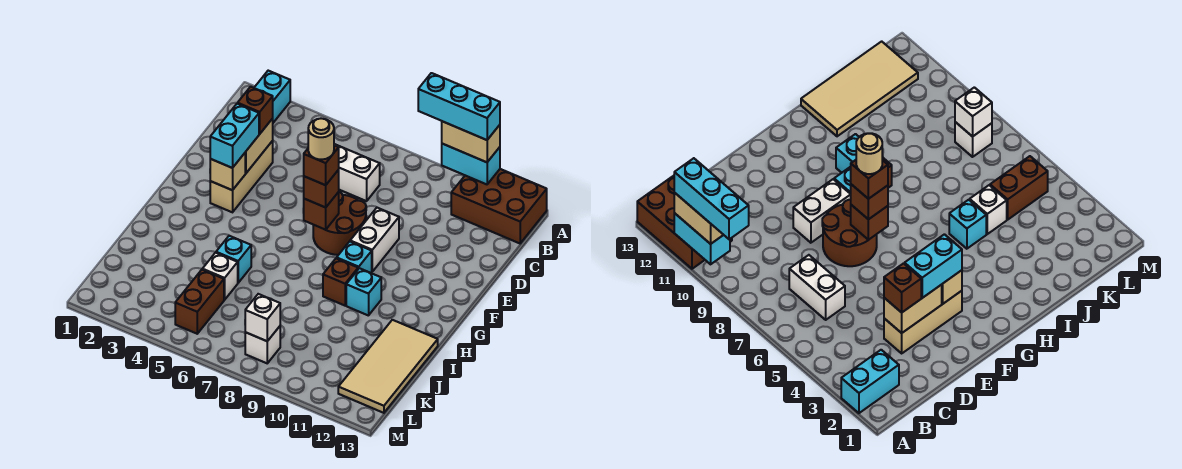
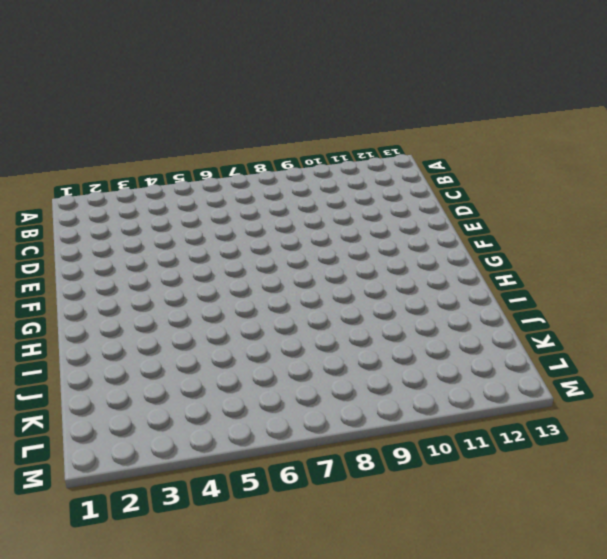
none -> cyan brick A2:B2 level 1
none -> brown brick A11:B13 level 1
none -> white brick C6:C7 level 1

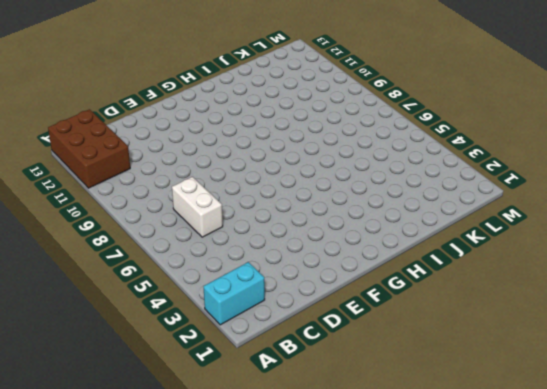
none -> tan brick D3:F3 level 1
none -> brown round brick E7:F8 level 1
none -> white brick E9:F9 level 1

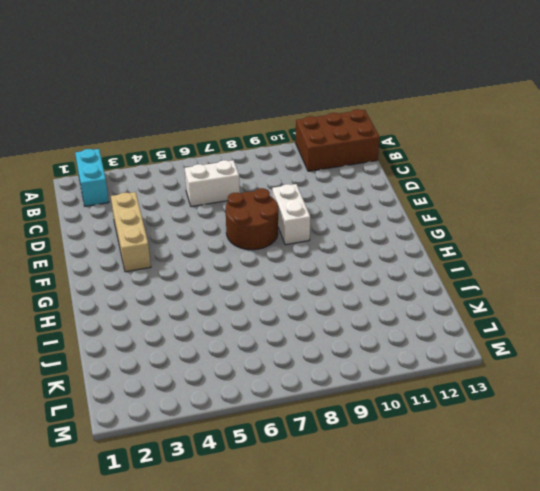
none -> cyan brick G9 level 1
none -> brown brick H9 level 1
none -> cyan brick H10 level 1

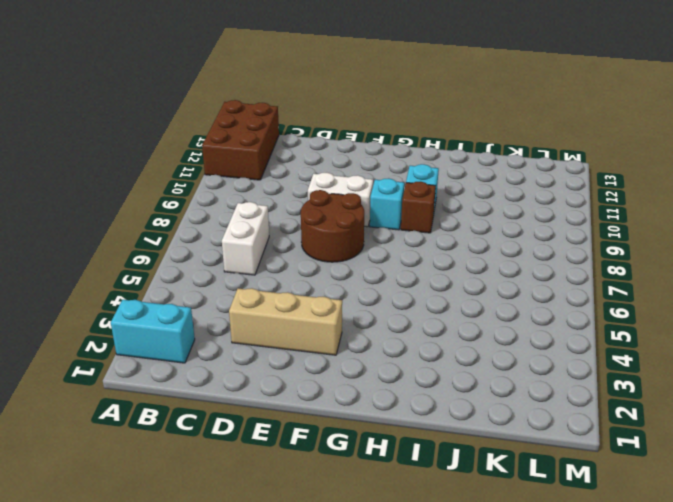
none -> cyan brick I5 level 1
none -> tan tile I12:L13 level 1
none -> white brick J5 level 1

